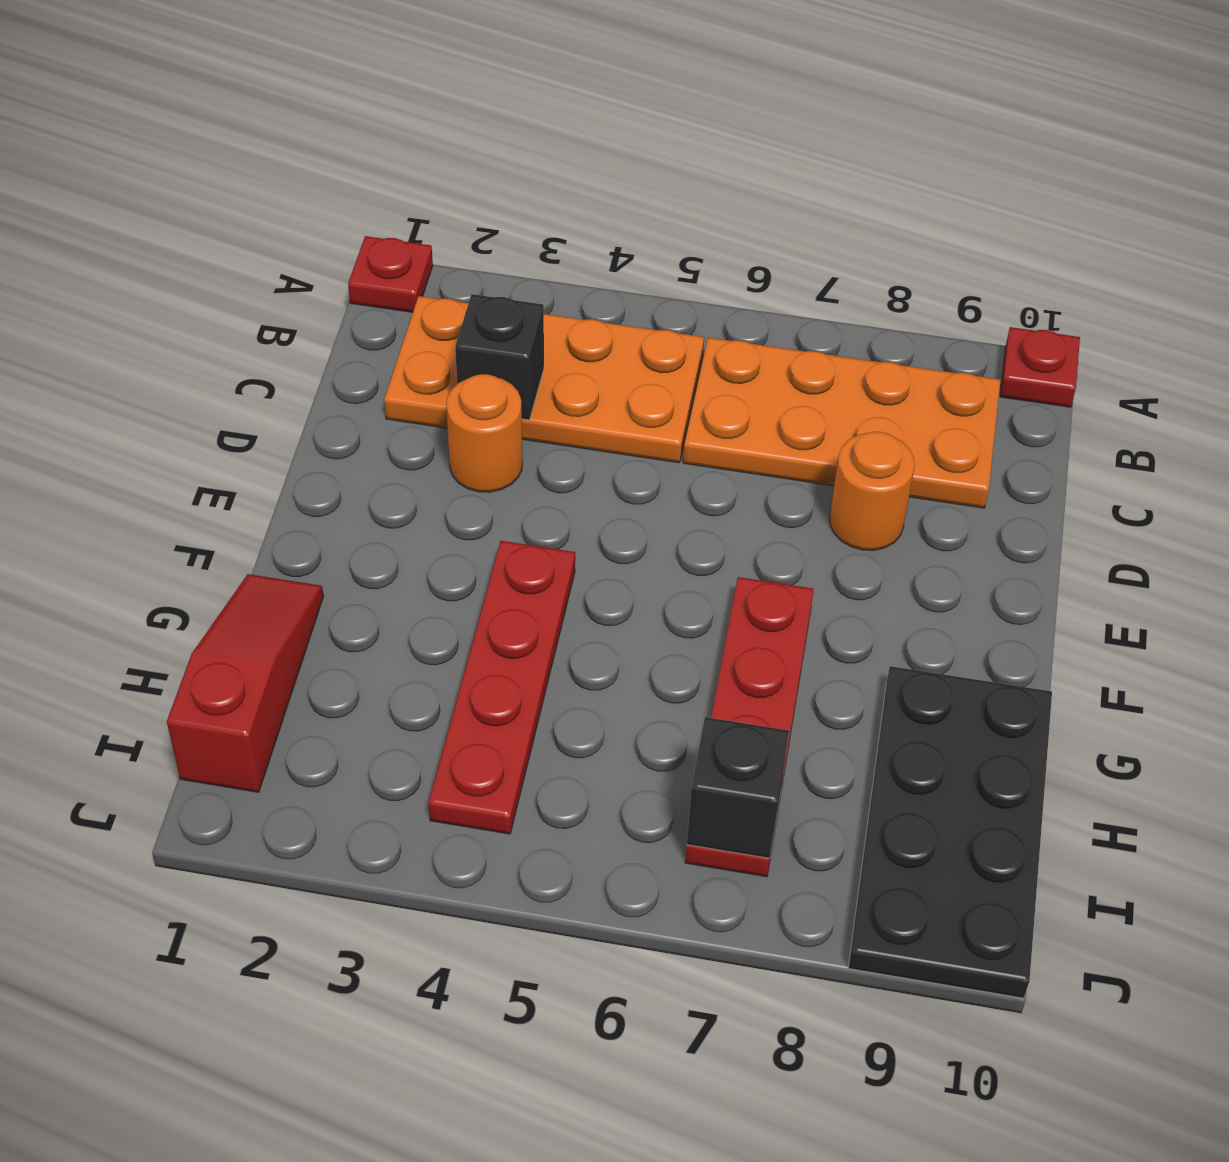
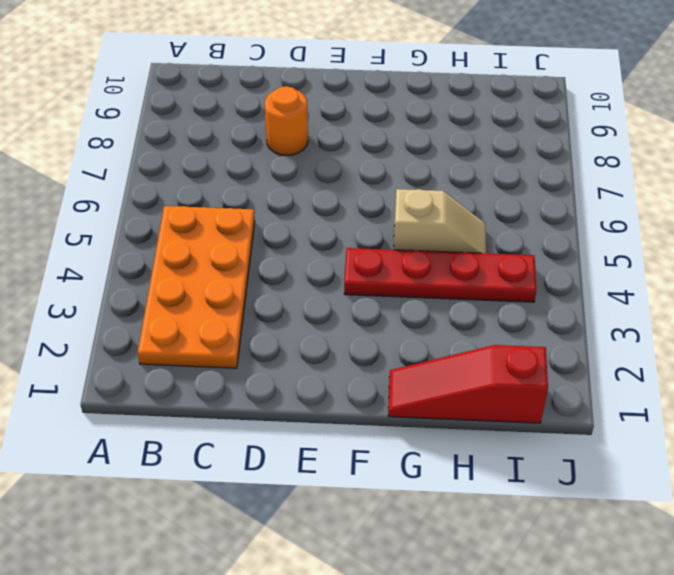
tan slope G5:H5 level 1 top G -> none
none -> red plate A1 level 1
none -> red plate A10 level 1
none -> orange plate B6:C9 level 1

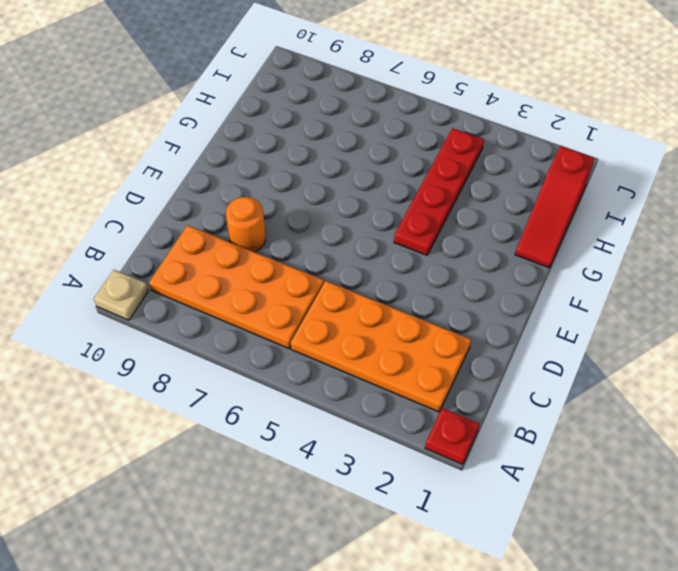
tan plate A10 level 1 -> red plate A10 level 1
none -> orange round brick D3 level 1
none -> red plate F7:I7 level 1
none -> black plate G9:J10 level 1

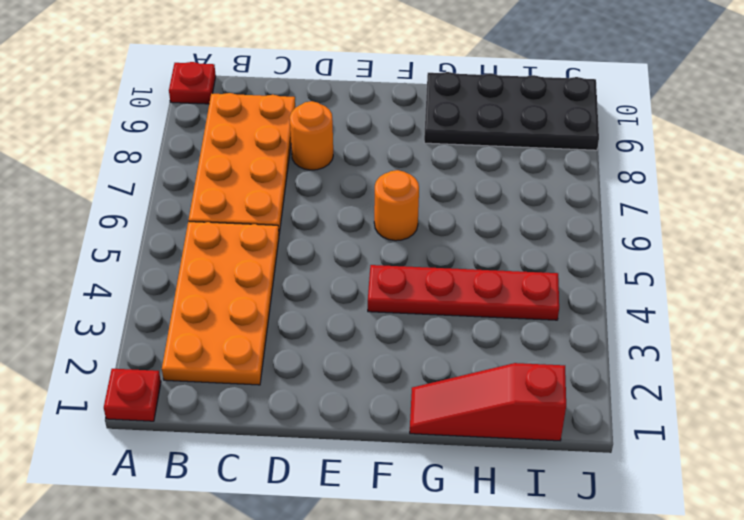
orange round brick F6 level 1 -> orange round brick D3 level 1
none -> red plate F7:I7 level 1
none -> black brick C3 level 2
none -> black brick I7 level 2

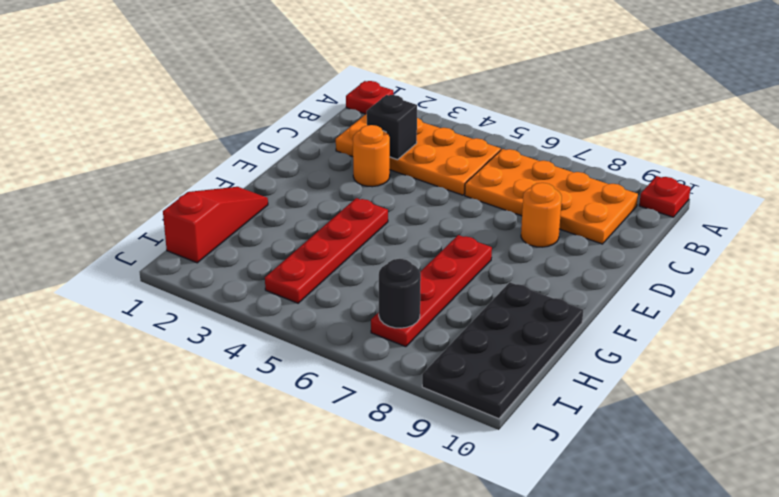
black round brick I7 level 2 -> black brick I7 level 2

